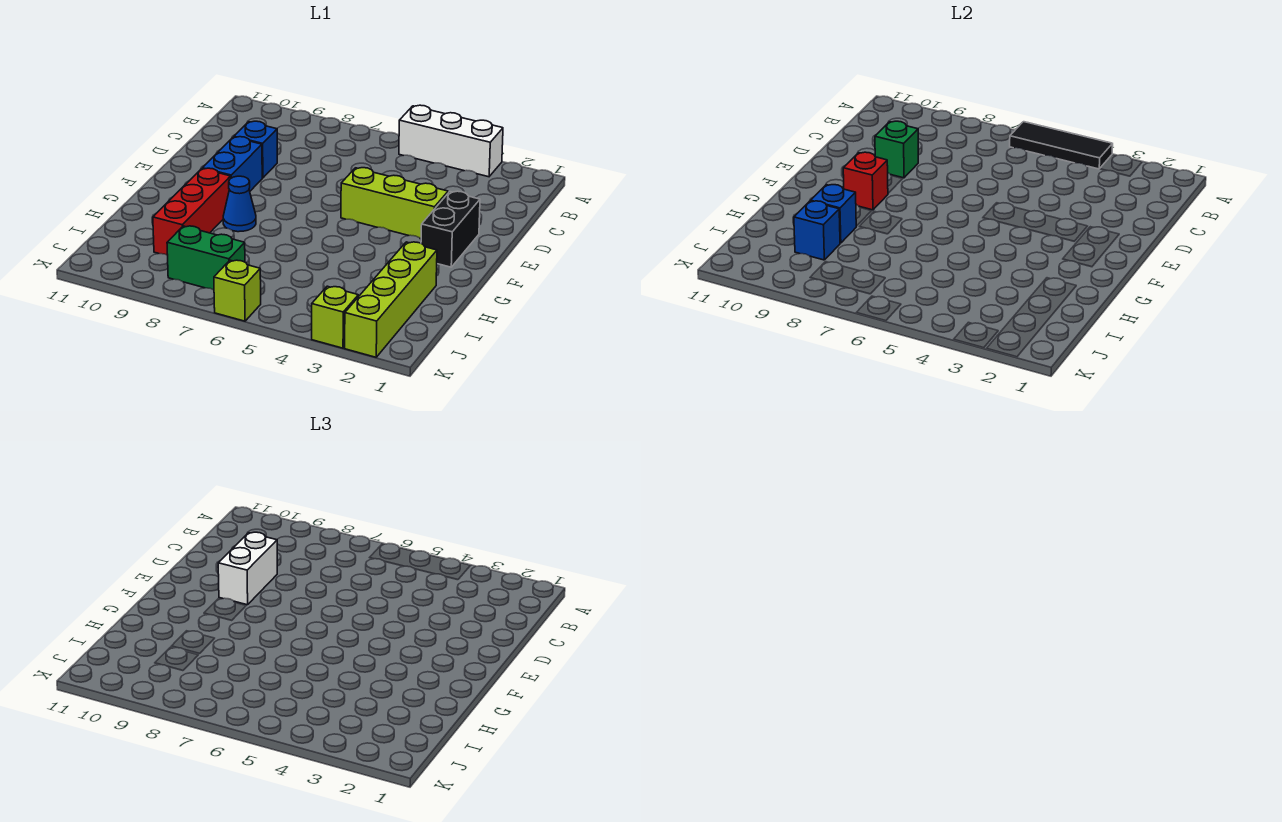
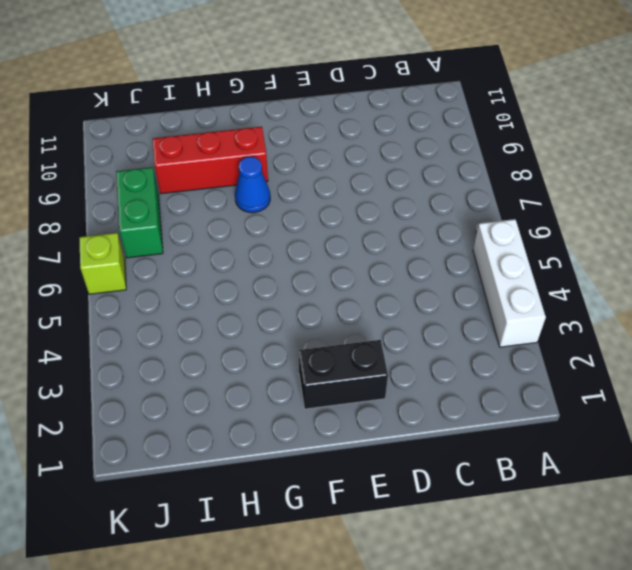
none -> blue brick D9 level 1
none -> lime brick E3:E5 level 1
none -> blue brick E9:F9 level 1

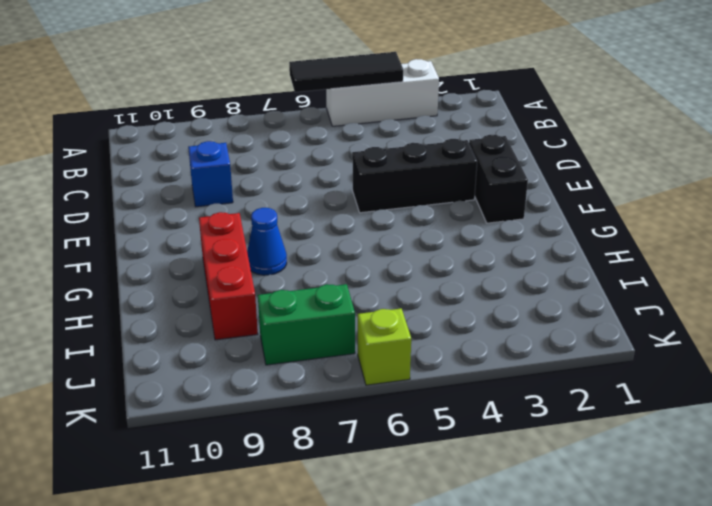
black brick E3:E5 level 1 -> lime brick E3:E5 level 1
none -> blue brick E9:F9 level 1
none -> lime brick H2:K2 level 1
none -> lime brick K3 level 1

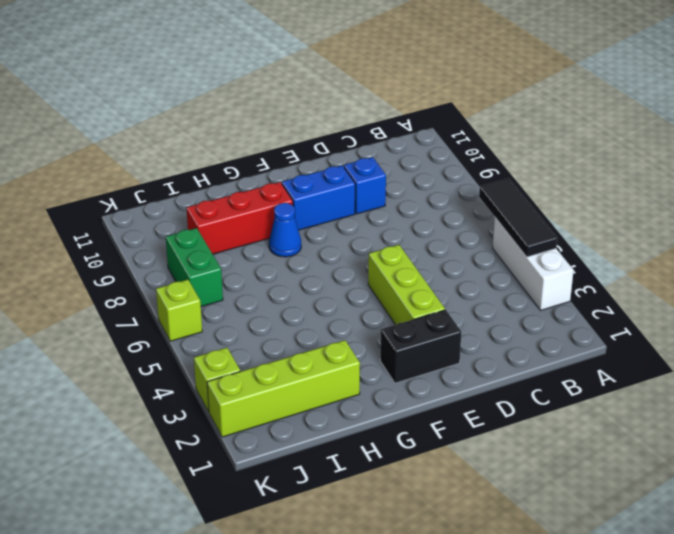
none -> green brick D9 level 2
none -> red brick F9 level 2
none -> blue brick H9 level 2

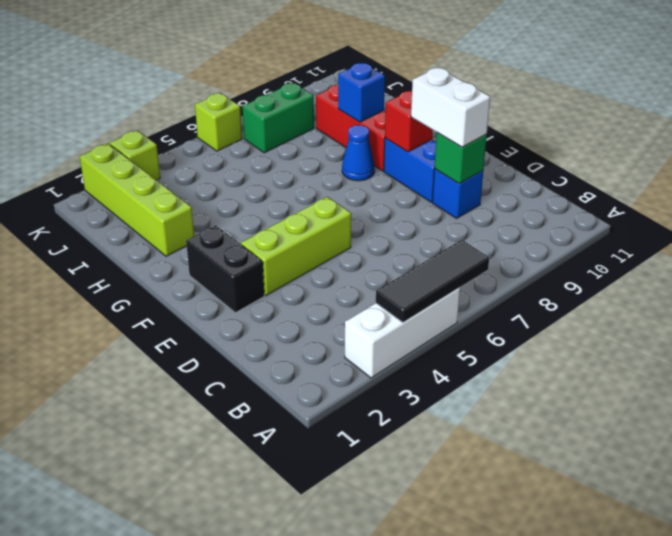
none -> blue brick I9 level 2

